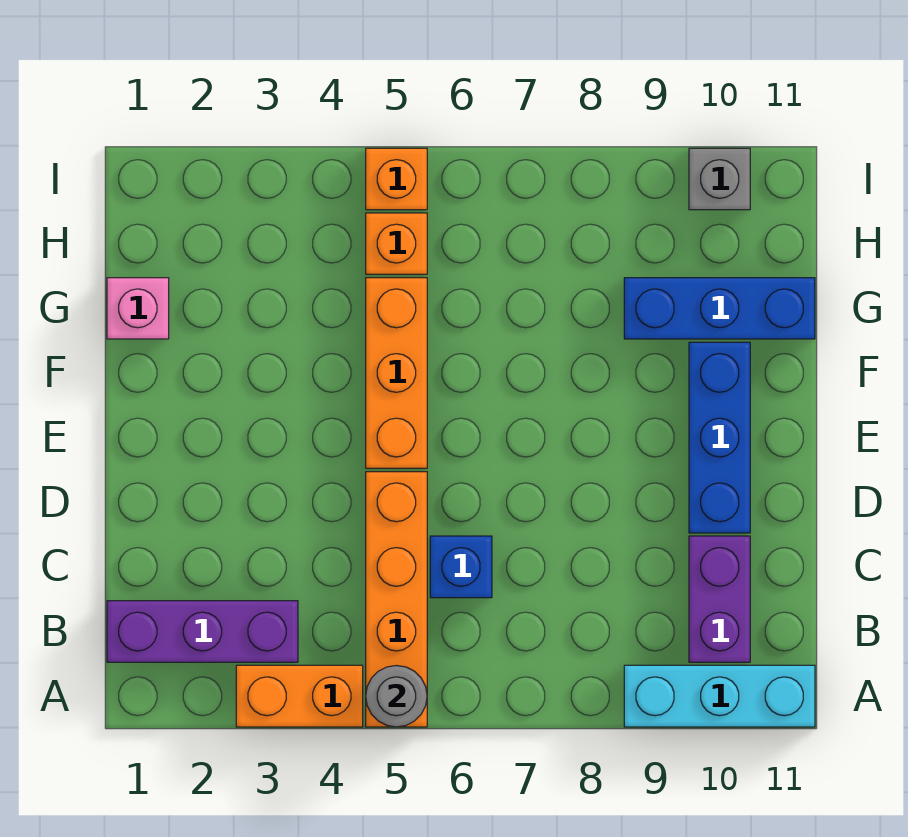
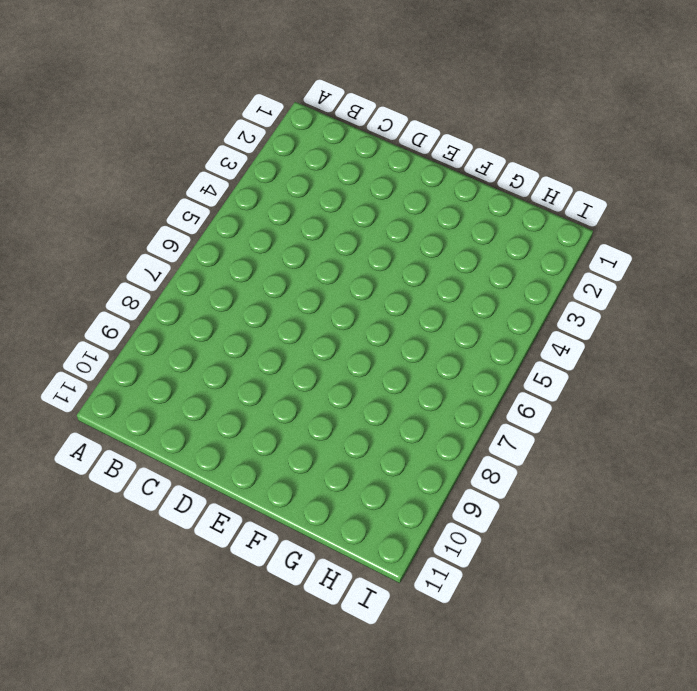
none -> orange brick A3:A4 level 1
none -> orange brick A5:D5 level 1
none -> cyan brick A9:A11 level 1

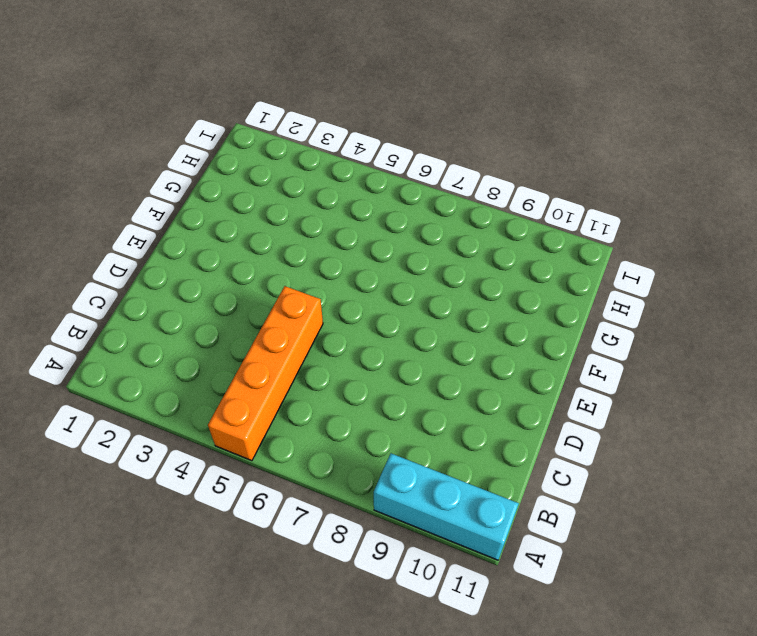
none -> orange brick A3:A4 level 1
none -> purple brick B1:B3 level 1
none -> purple brick B10:C10 level 1

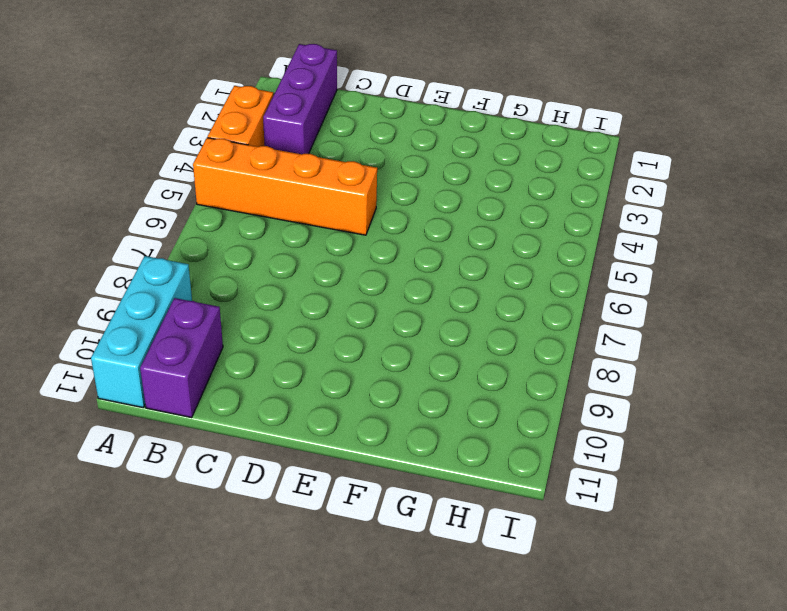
purple brick B10:B11 level 1 -> purple brick B10:C10 level 1
none -> blue brick C6 level 1
none -> blue brick D10:F10 level 1
none -> orange brick E5:G5 level 1

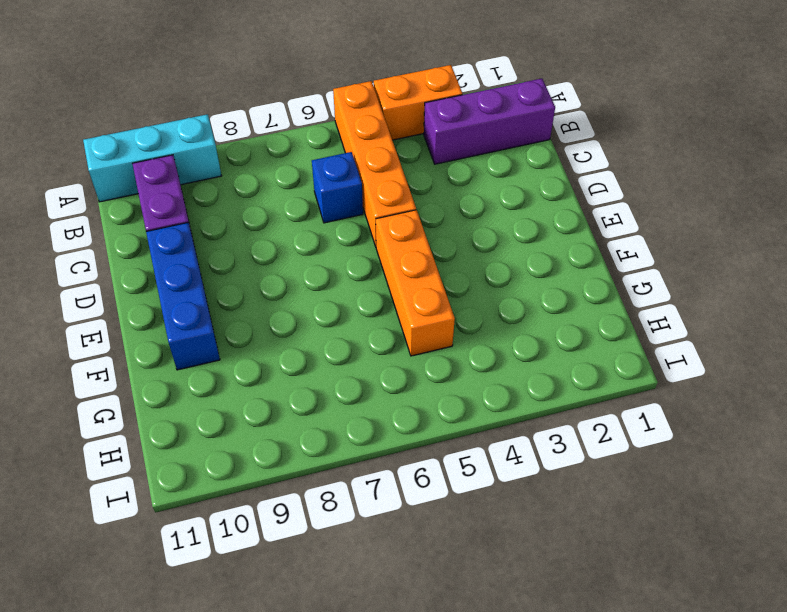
none -> pink brick G1 level 1
none -> blue brick G9:G11 level 1
none -> orange brick H5 level 1

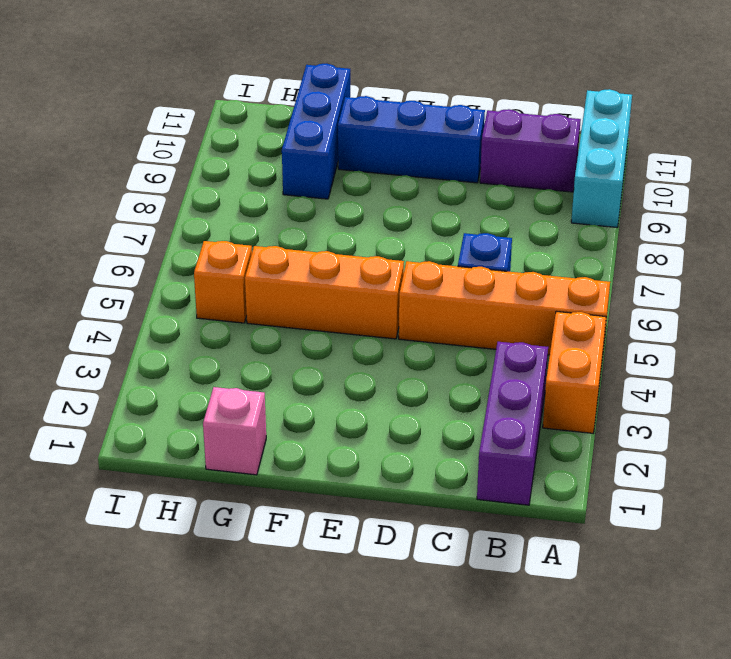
none -> orange brick I5 level 1
none -> grey brick I10 level 1
none -> grey round brick A5 level 2

